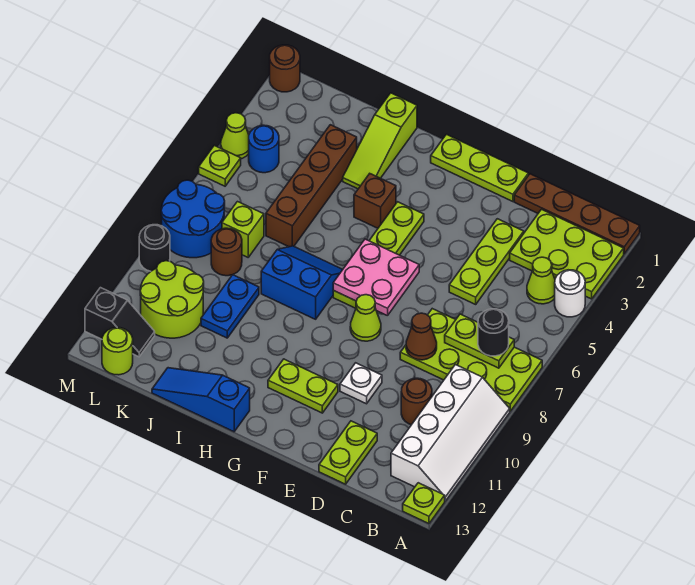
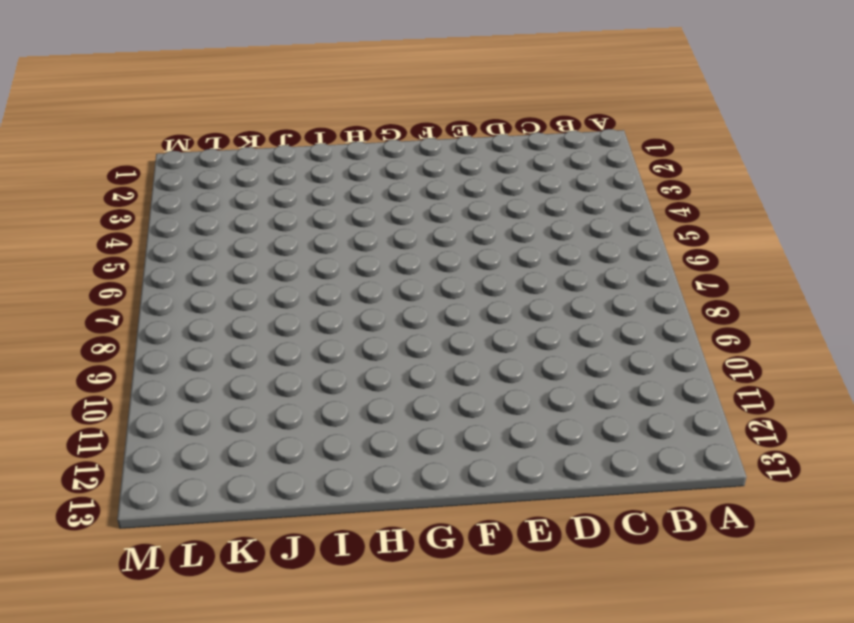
none -> brown plate A1:D1 level 1
none -> lime plate A2:C3 level 1
none -> white round brick A4 level 1
none -> lime plate A7:D8 level 1

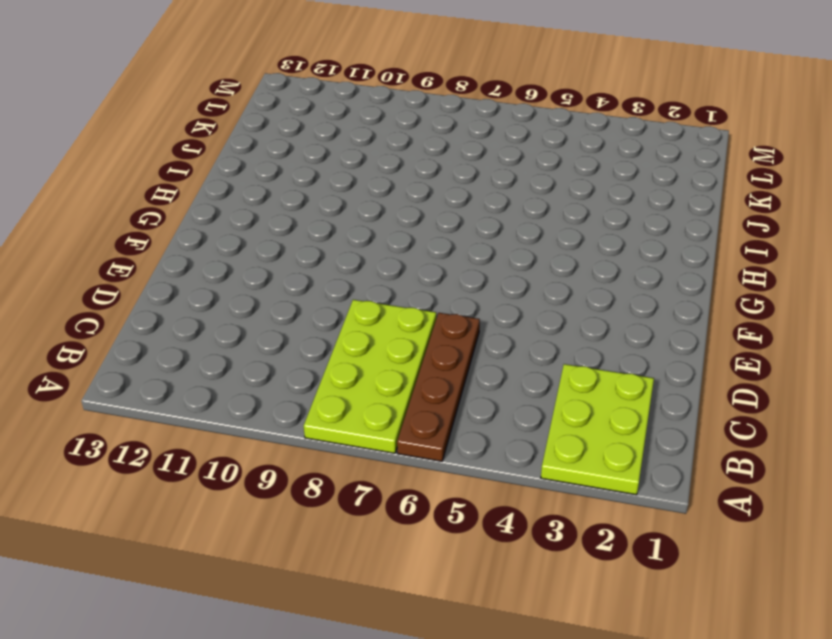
brown plate A6:D6 level 1 -> brown plate A1:D1 level 1
none -> white round brick A4 level 1
none -> white slope A9:B12 level 1 top B
none -> lime plate A13 level 1
none -> lime cone B4 level 1

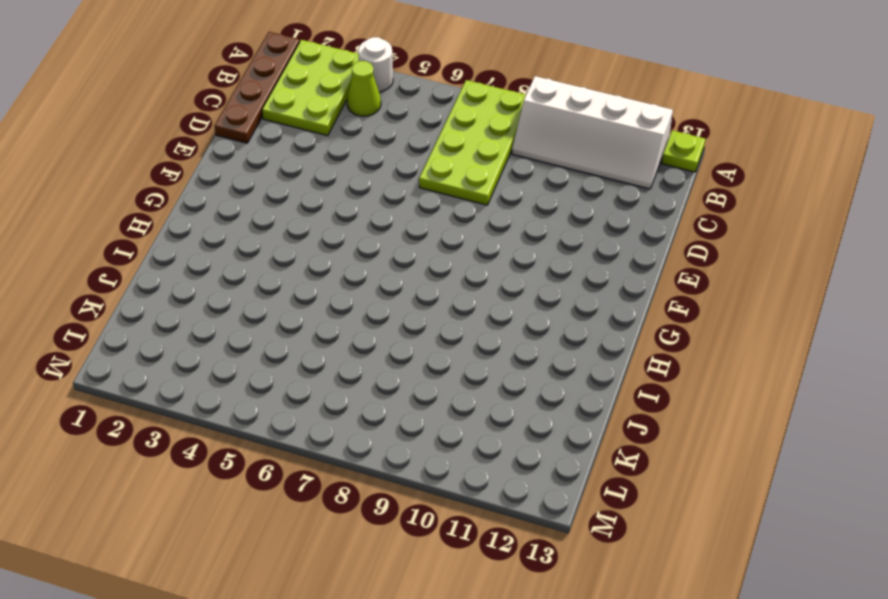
white slope A9:B12 level 1 top A -> white slope A9:B12 level 1 top B
none -> brown round brick C10 level 1
none -> lime plate D3:D5 level 1
none -> lime plate D12:D13 level 1
none -> lime plate E1:G1 level 1

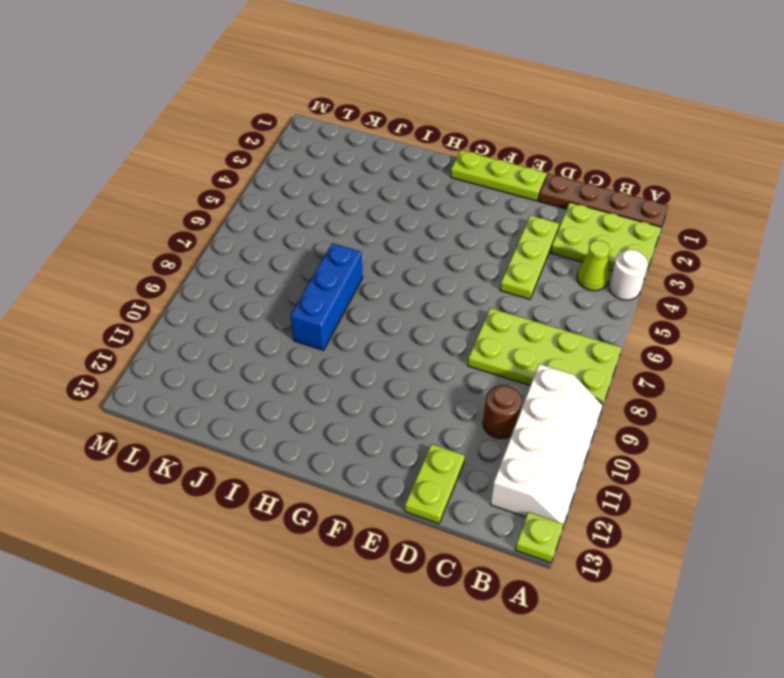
blue brick I7:I9 level 1 -> blue slope H7:I8 level 1 top 8
none -> white plate E10 level 1
none -> lime cone F8 level 1
none -> lime plate F11:G11 level 1
none -> lime plate G4:G7 level 1

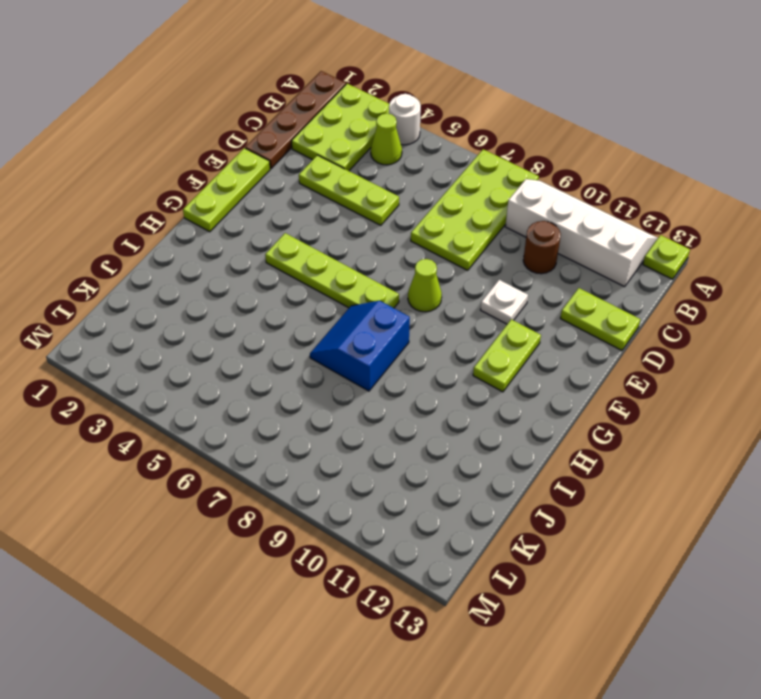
none -> brown brick H4 level 1
none -> blue slope H13:J13 level 1 top H
none -> lime slope I1:I3 level 1 top 1
none -> brown brick J3:J6 level 1

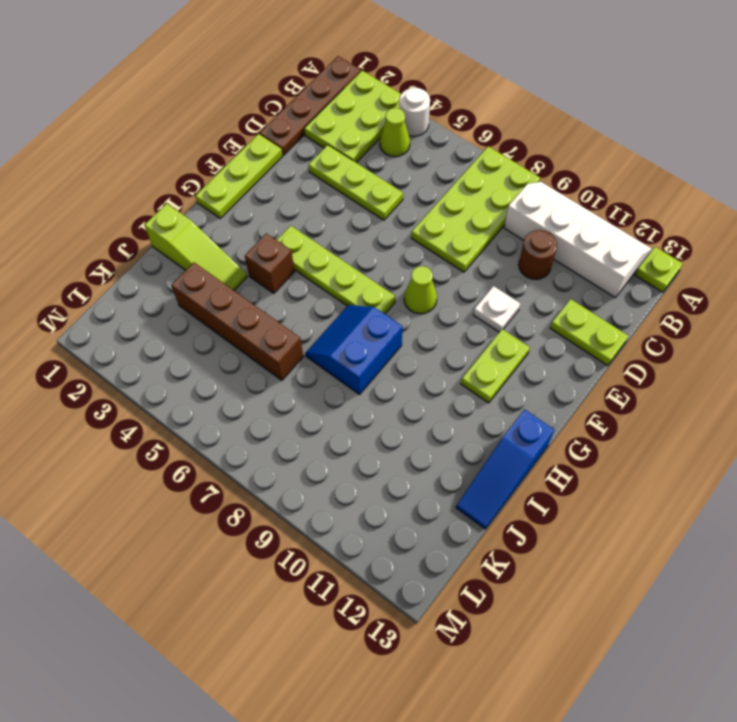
none -> blue plate J9:J10 level 1
none -> lime brick K7 level 1
none -> brown round brick K8 level 1
none -> lime round brick K10:L11 level 1

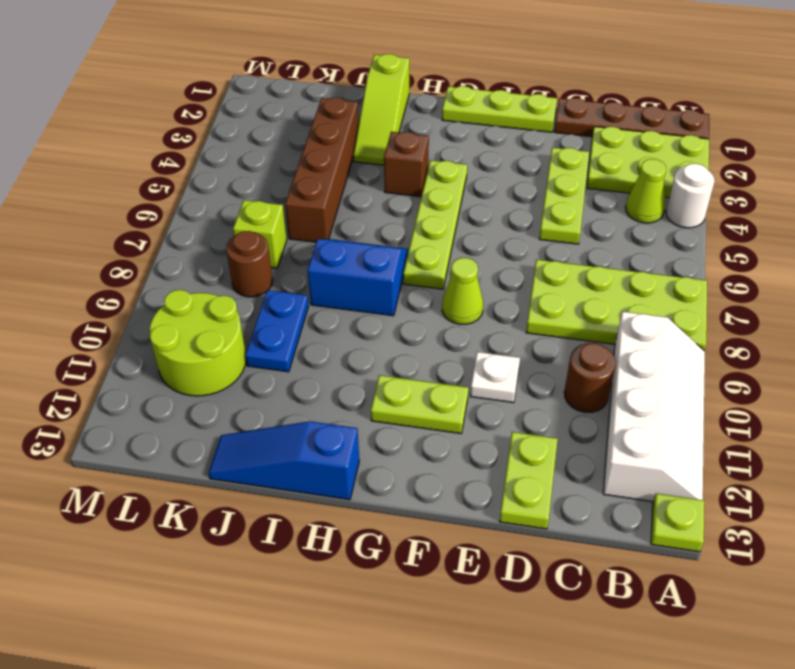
none -> blue round brick L4 level 1
none -> blue round brick L7:M8 level 1
none -> black slope L12:M12 level 1 top M
none -> lime round brick L13 level 1

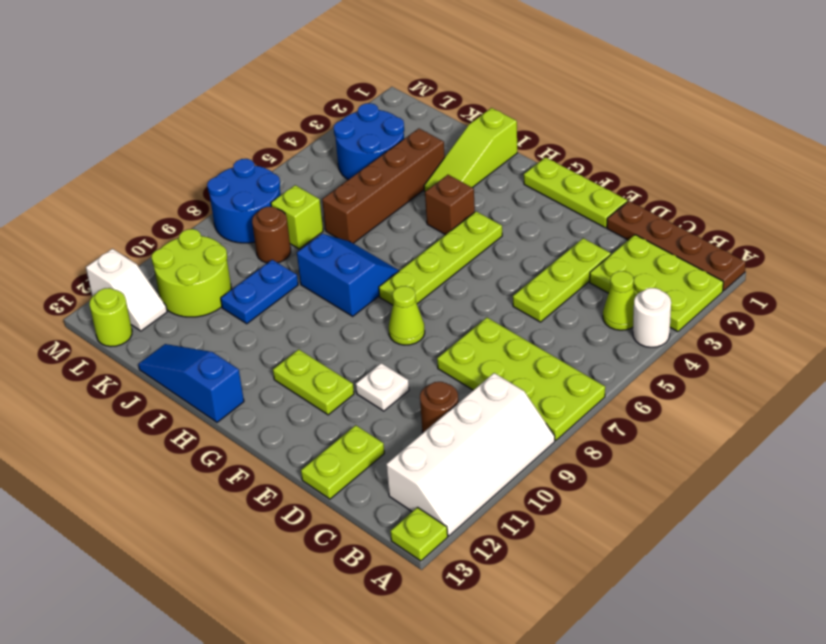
blue round brick K3:L4 level 1 -> blue round brick L4 level 1
white slope L12:M12 level 1 top M -> black slope L12:M12 level 1 top M
none -> brown round brick M1 level 1
none -> lime cone M4 level 1
none -> lime plate M5 level 1
none -> black round brick M9 level 1

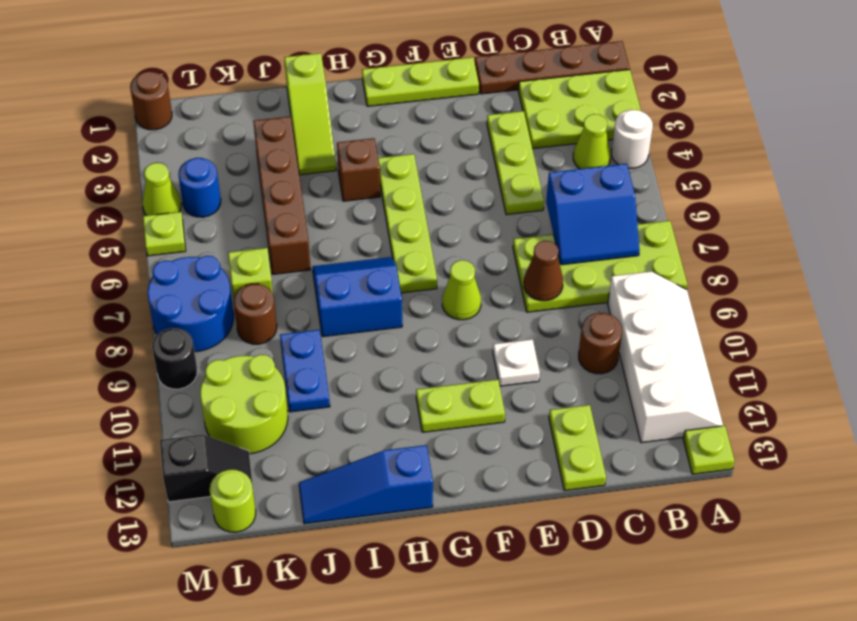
blue slope B6:C7 level 2 top 6 -> lime plate B7:C7 level 2
none -> pink plate F6:G7 level 2
none -> black round brick B7 level 3

